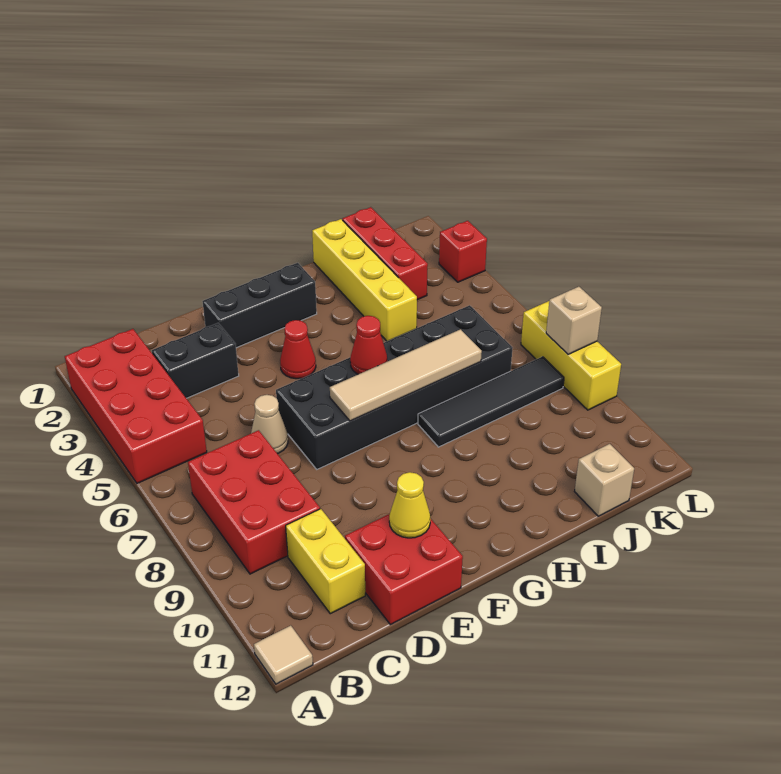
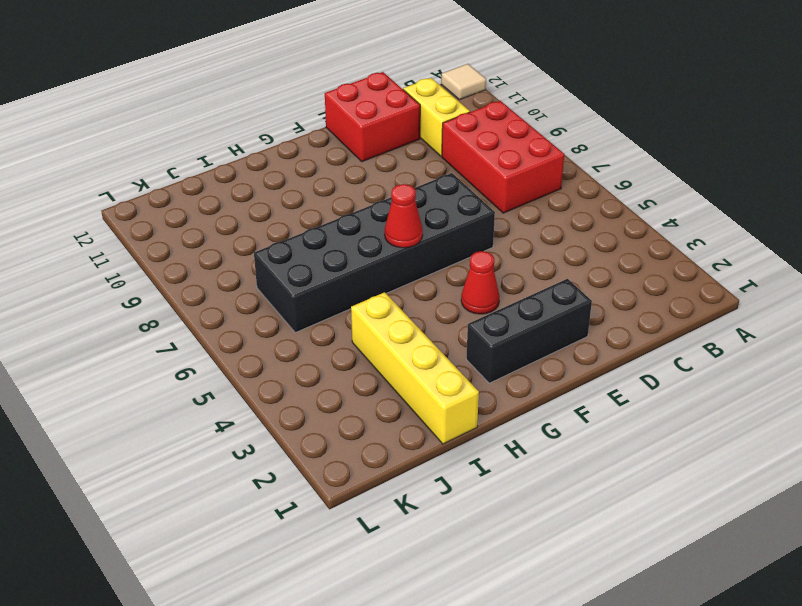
none -> red brick A2:B5 level 1
none -> black brick C3:D3 level 1
none -> tan cone D6 level 1

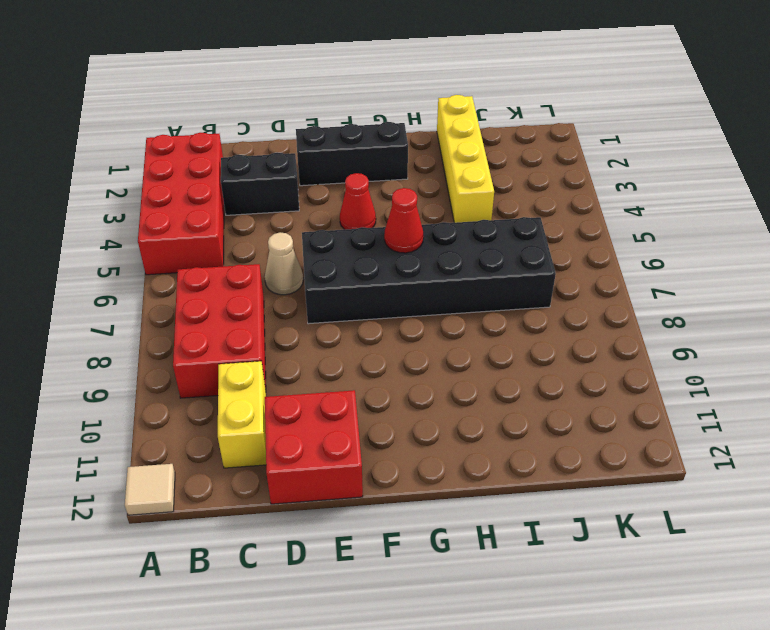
none -> black tile H8:K8 level 1
none -> red brick J1:J3 level 1
none -> tan brick J12 level 1

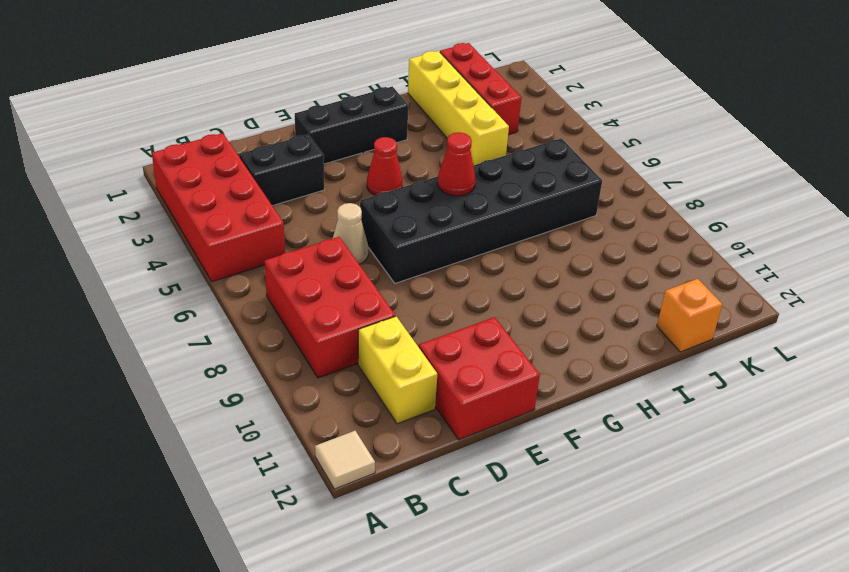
orange brick J12 level 1 -> tan brick J12 level 1
none -> black tile H8:K8 level 1
none -> red brick L3 level 1
none -> yellow brick L7:L9 level 1

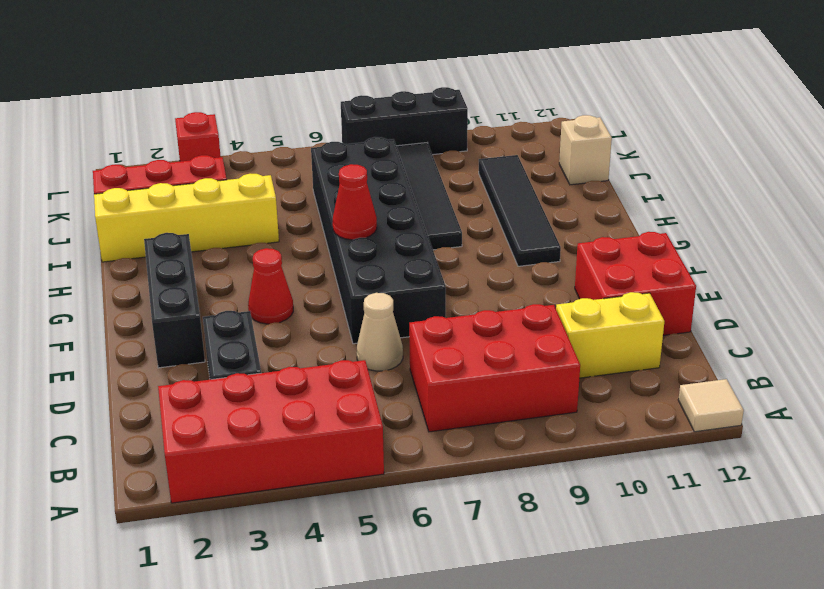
black tile G10:J10 level 1 -> none
black brick L7:L9 level 1 -> yellow brick L7:L9 level 1
none -> yellow cone E11 level 2
none -> tan tile F7:I7 level 2
none -> tan brick L8 level 2

